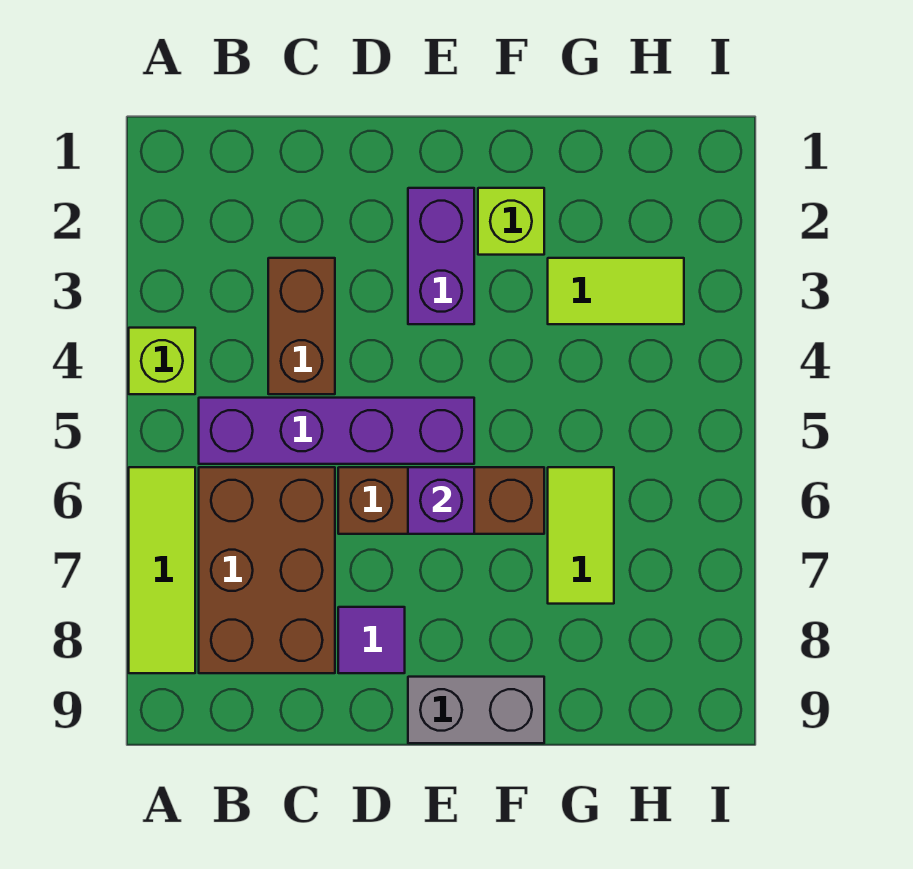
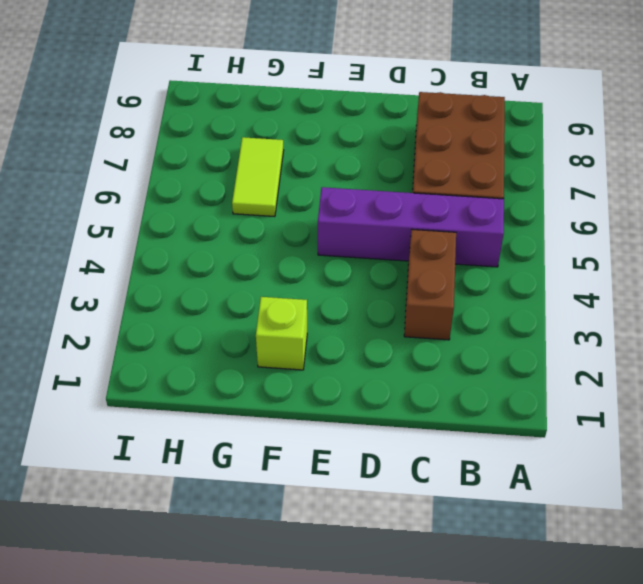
none -> lime brick A4 level 1
none -> lime tile A6:A8 level 1
none -> brown brick D6:F6 level 1

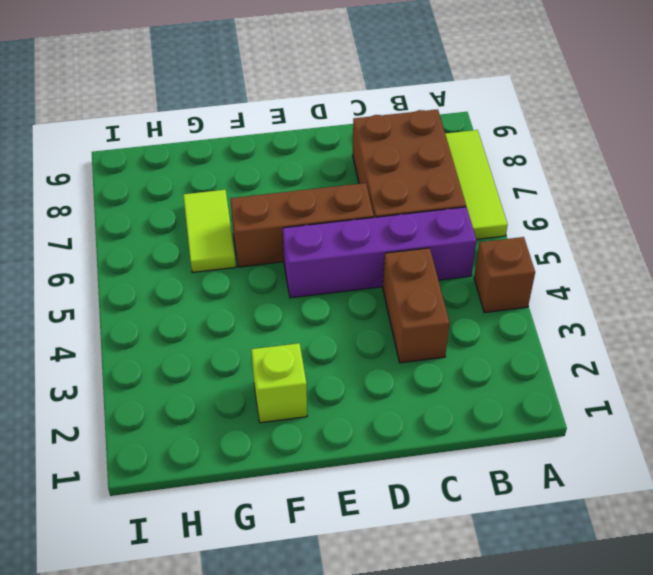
brown brick A4 level 1 -> lime brick A4 level 1
none -> purple tile D8 level 1
none -> purple brick E2:E3 level 1
none -> grey brick E9:F9 level 1

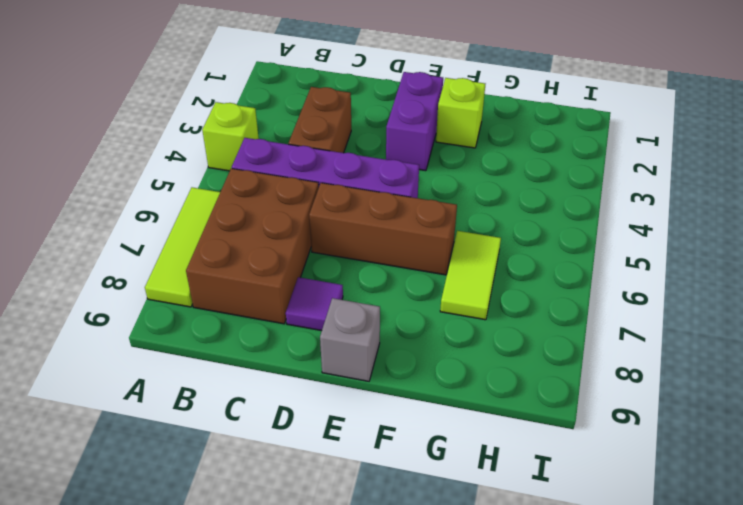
grey brick E9 level 1 -> grey brick E9:F9 level 1
none -> lime tile G3:H3 level 1
none -> purple brick E6 level 2

